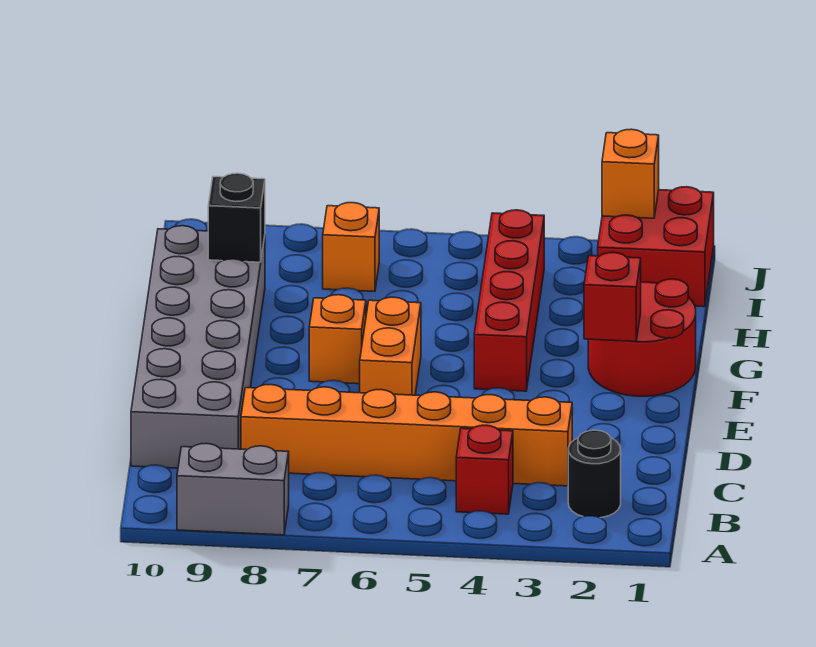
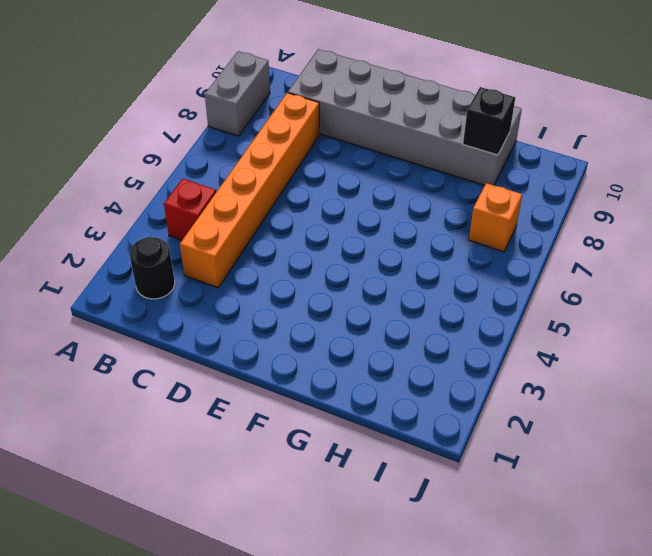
none -> orange brick E6:F6 level 1
none -> red round brick F1:G2 level 1
none -> red brick F4:I4 level 1

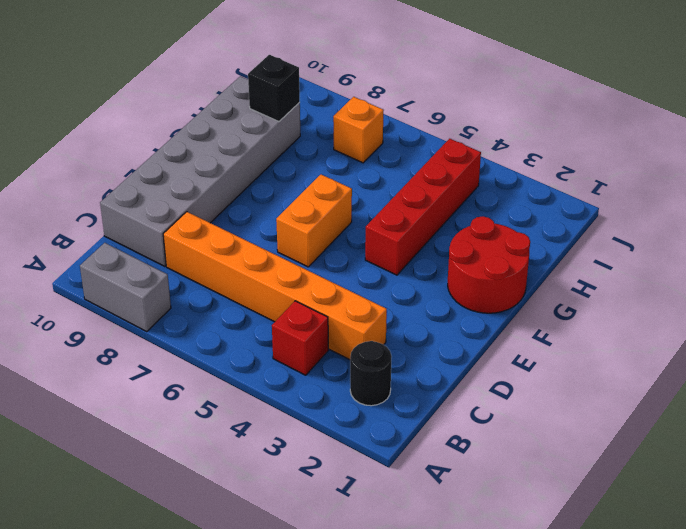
none -> orange brick F7 level 1
none -> red brick I1:J2 level 1
none -> red brick F2 level 2

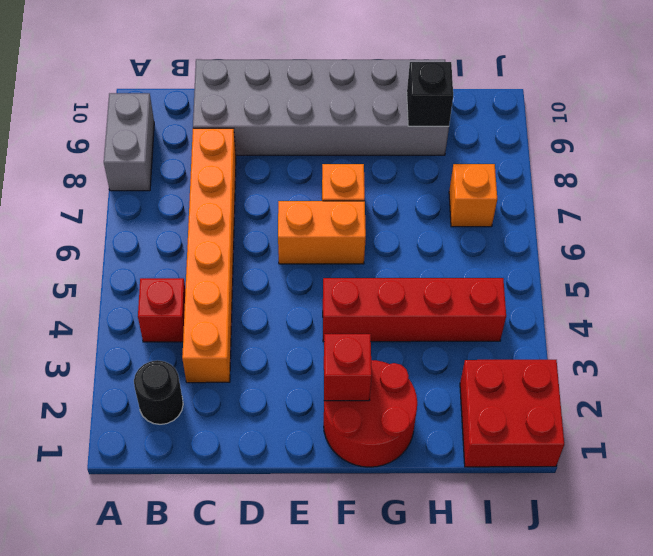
none -> orange brick J2 level 2

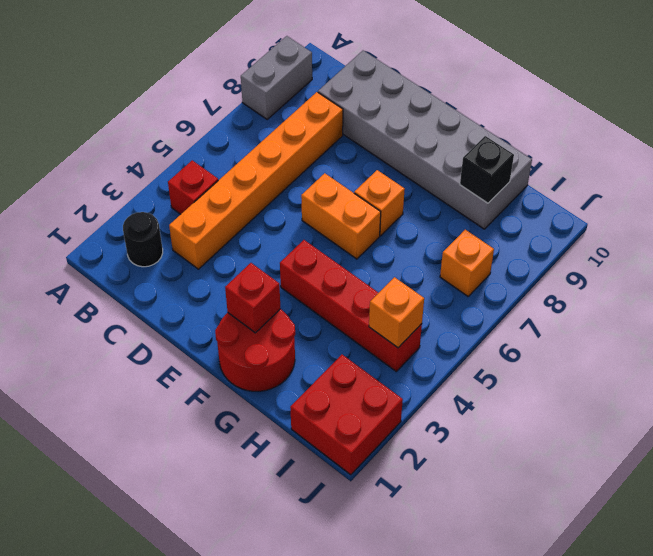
orange brick I4 level 2 -> orange brick J2 level 2

